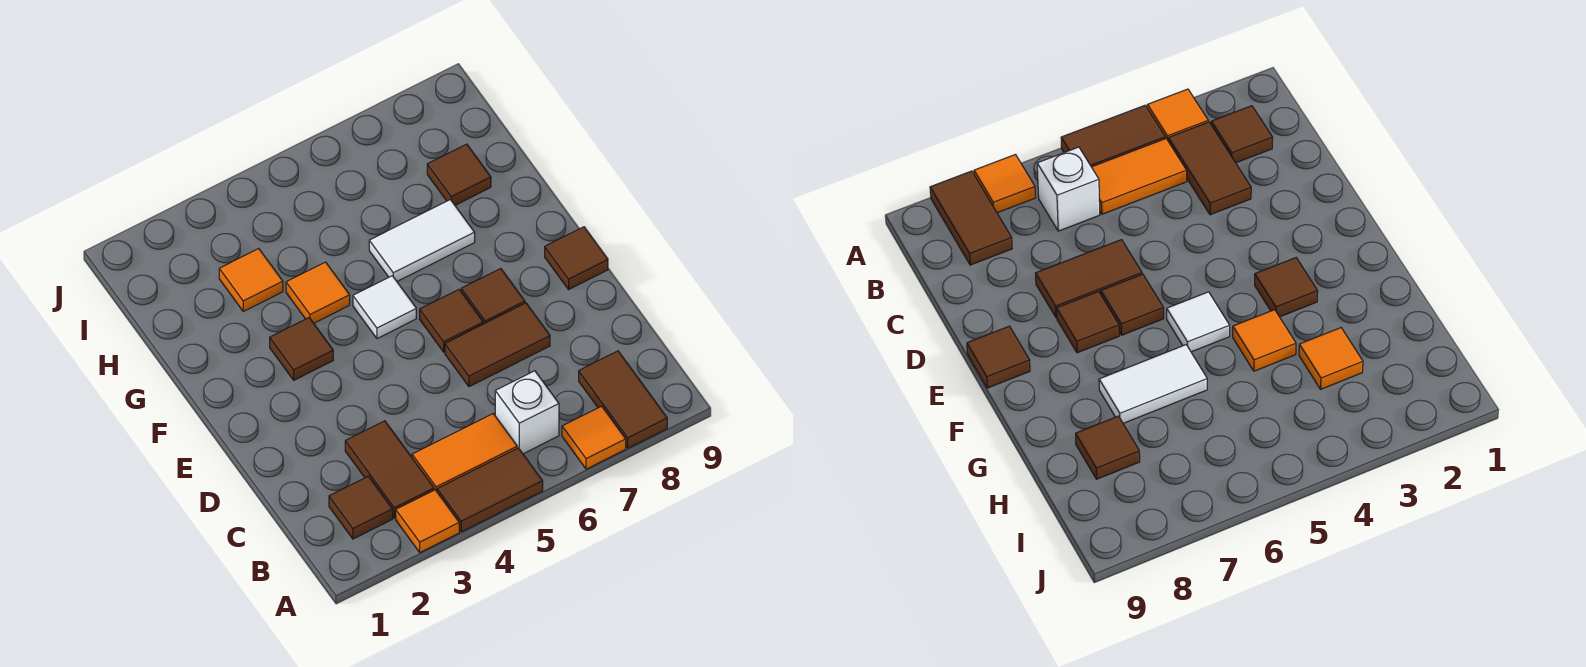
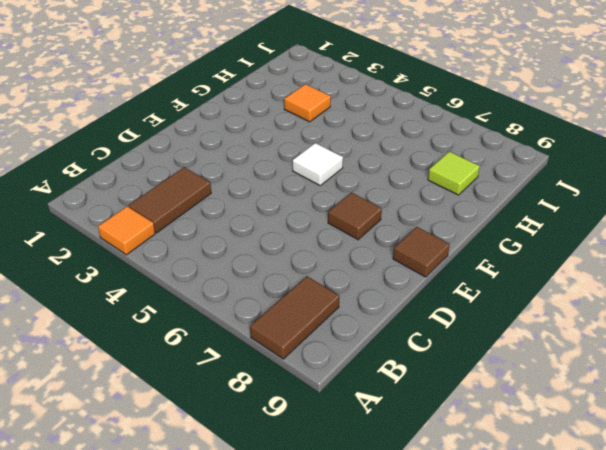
lime tile H8 level 1 -> brown tile H8 level 1
none -> brown tile A4:A5 level 1
none -> orange tile A7 level 1
none -> brown tile B2 level 1

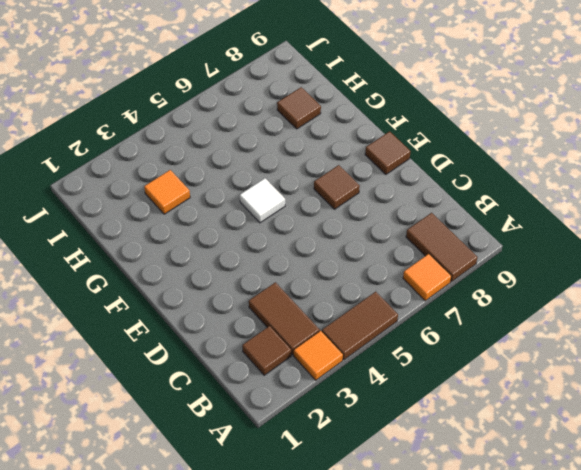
none -> orange tile B4:B5 level 1
none -> white brick B6 level 1
none -> brown tile D6:D7 level 1

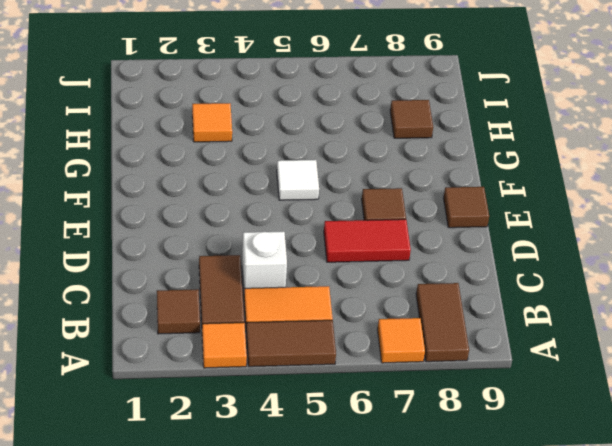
white brick C4 level 1 -> white brick B6 level 1
red tile D6:D7 level 1 -> brown tile D6:D7 level 1
none -> brown tile E6 level 1
none -> brown tile F3 level 1
none -> orange tile G4 level 1

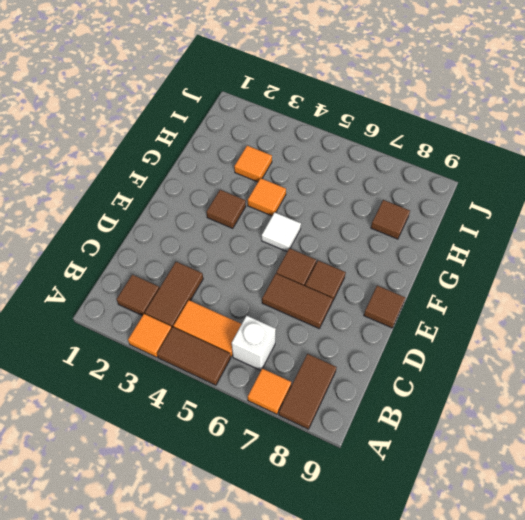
none -> white tile G6:G7 level 1

